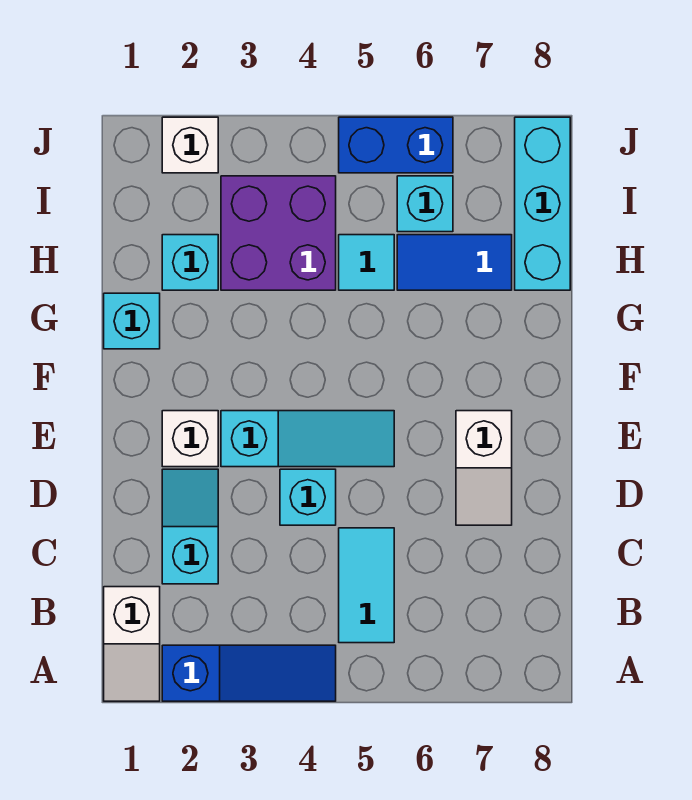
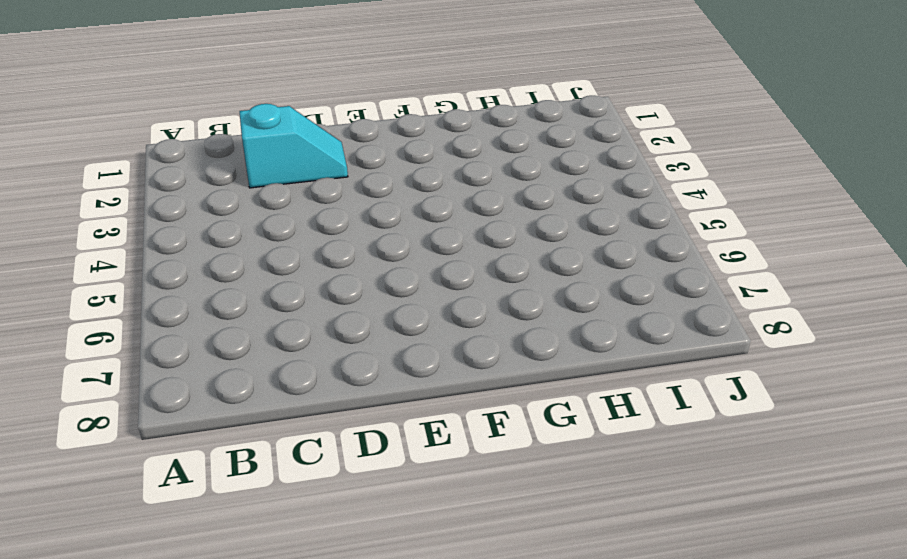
none -> white slope A1:B1 level 1 top B
none -> blue slope A2:A4 level 1 top 2
none -> cyan tile B5:C5 level 1

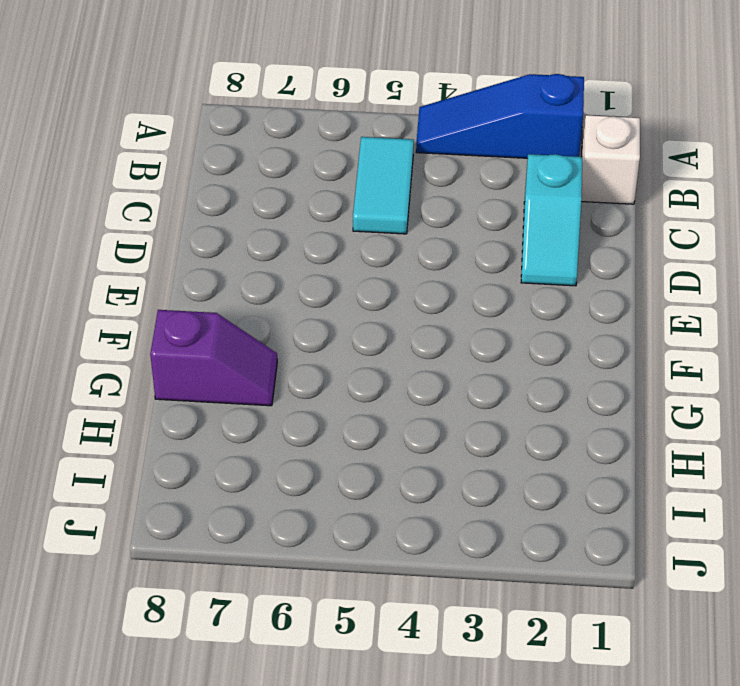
purple slope G7:G8 level 1 top 8 -> none
none -> cyan brick D4 level 1
none -> white slope D7:E7 level 1 top E
none -> white brick E2 level 1

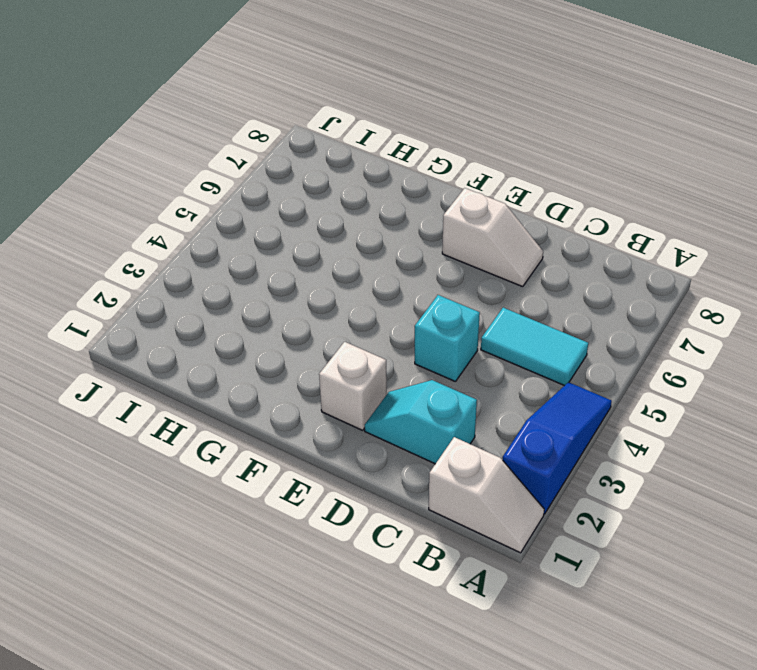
none -> cyan slope E3:E5 level 1 top 3
none -> cyan brick G1 level 1
none -> cyan brick H2 level 1

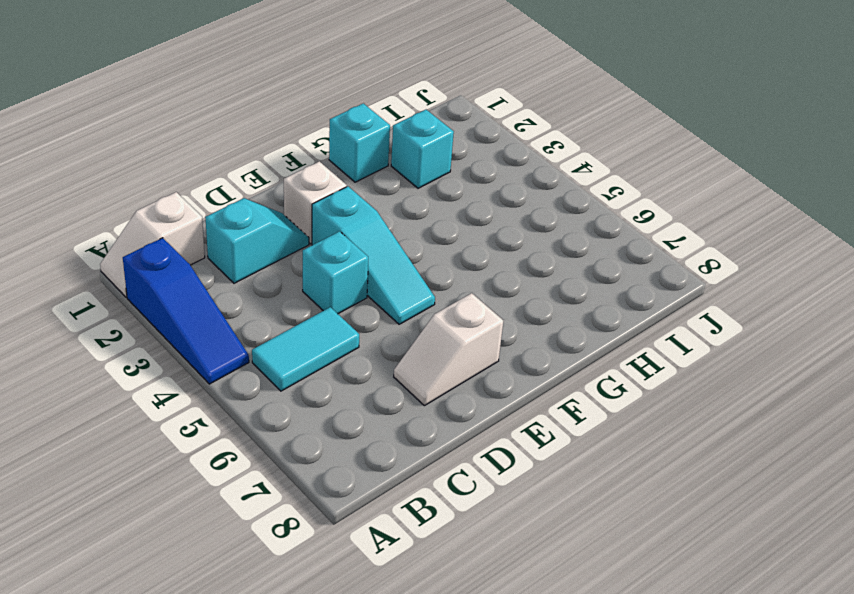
none -> purple brick H3:I4 level 1
none -> cyan tile H5 level 1
none -> blue tile H6:H7 level 1

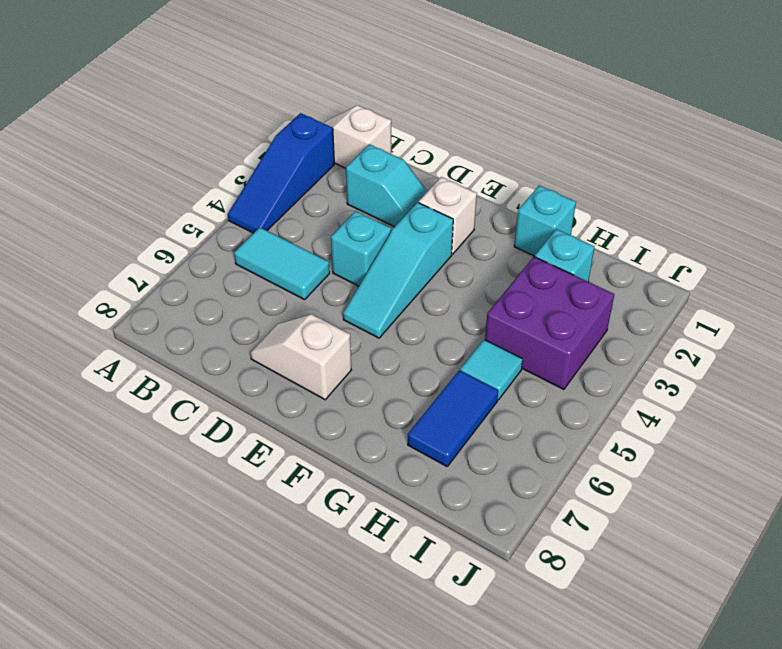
none -> cyan brick H8:J8 level 1
none -> cyan brick I6 level 1
none -> white brick J2 level 1

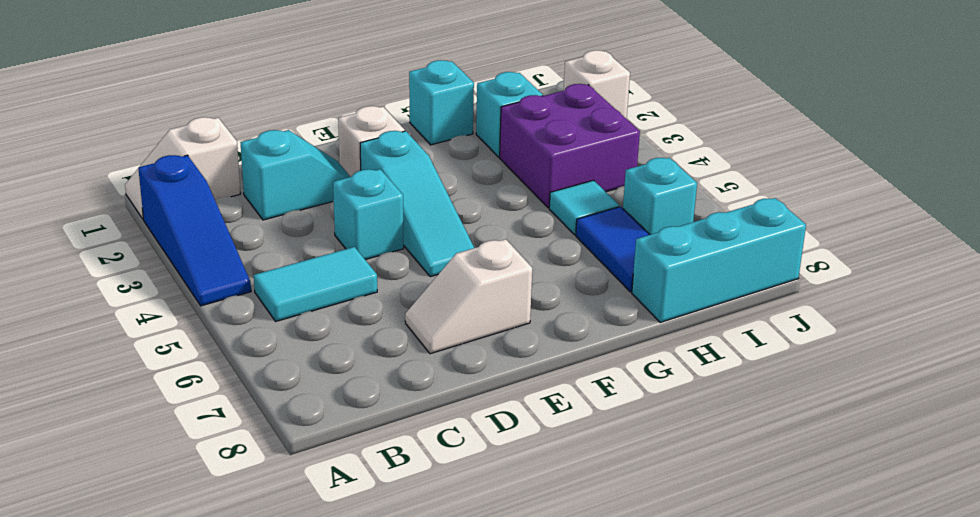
none -> blue brick J5:J6 level 1

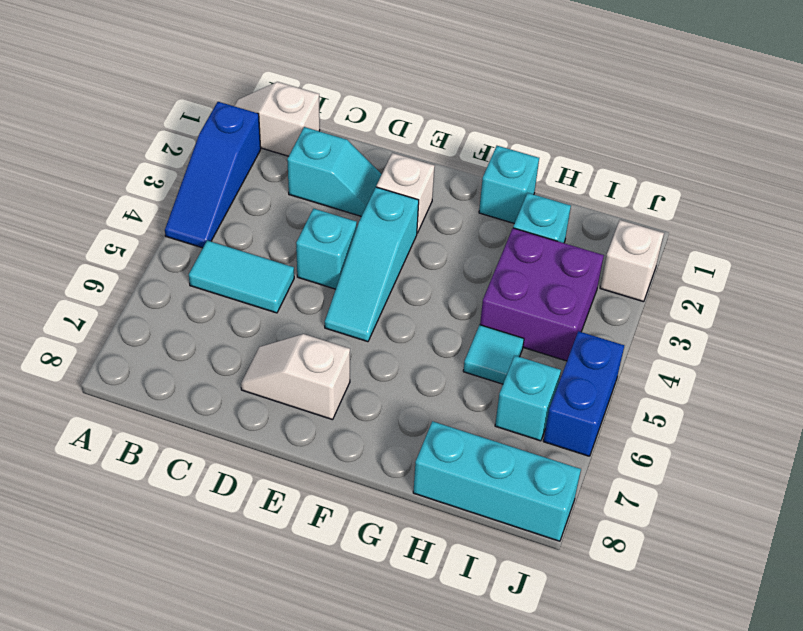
none -> blue tile H6:H7 level 1

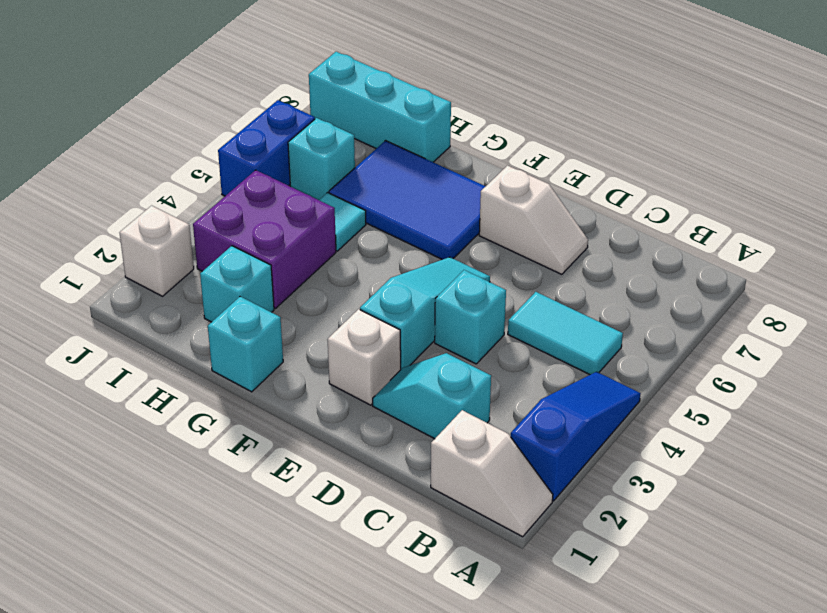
blue tile F6:H7 level 1 -> blue tile H6:H7 level 1

